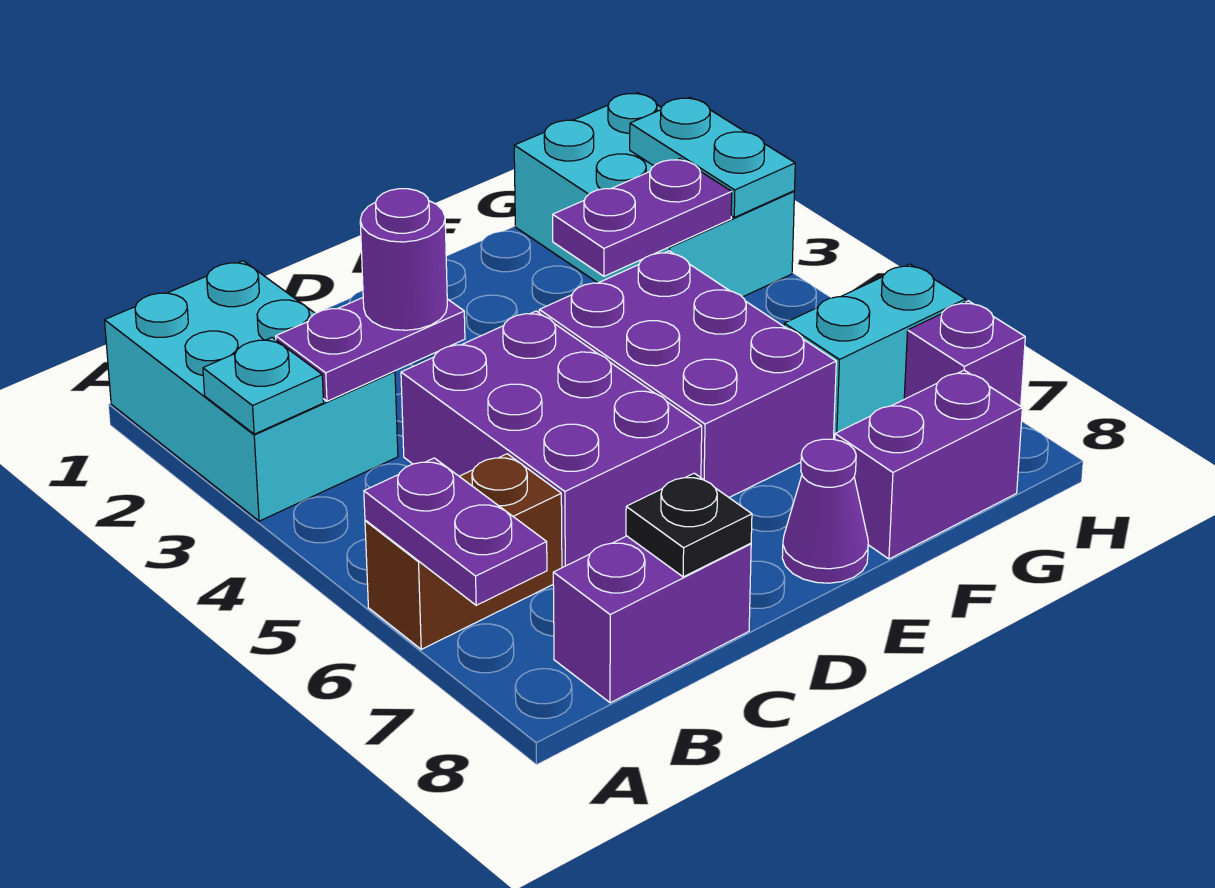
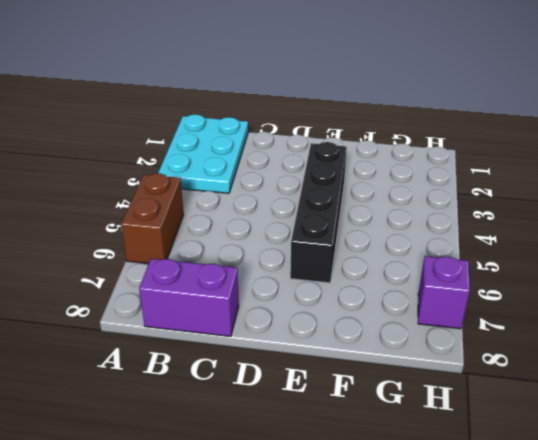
cyan plate A1:B3 level 1 -> cyan brick A1:B3 level 1
brown brick A5:A6 level 1 -> brown brick A6:B6 level 1
black brick E3:E6 level 1 -> purple brick E4:F6 level 1
none -> purple brick C4:D6 level 1
none -> purple cone E8 level 1
none -> purple brick F8:G8 level 1

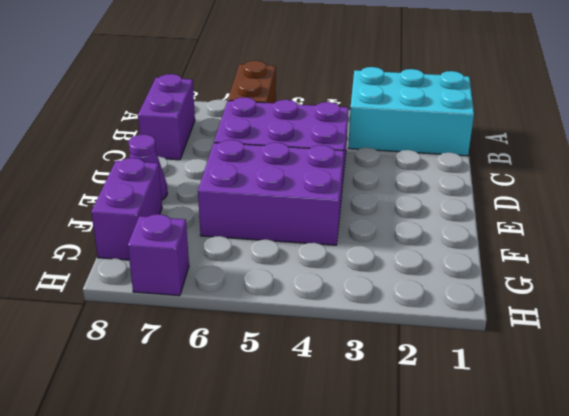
none -> cyan brick G1:H3 level 1
none -> cyan brick G6:H6 level 1
none -> cyan plate A3 level 2

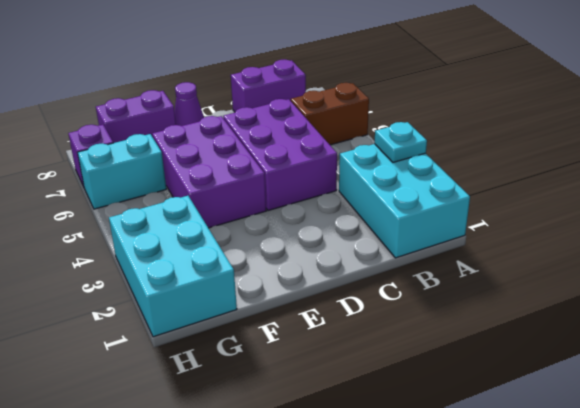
none -> purple plate A6:A7 level 2
none -> purple plate B3:C3 level 2
none -> black plate C8 level 2

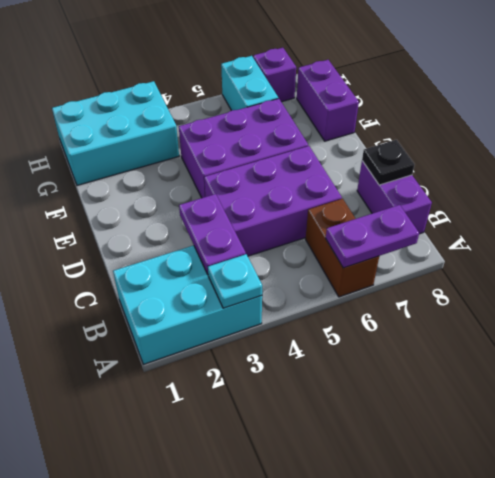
none -> purple cone E8 level 1
none -> purple plate F3:G3 level 2
none -> cyan plate H2:H3 level 2

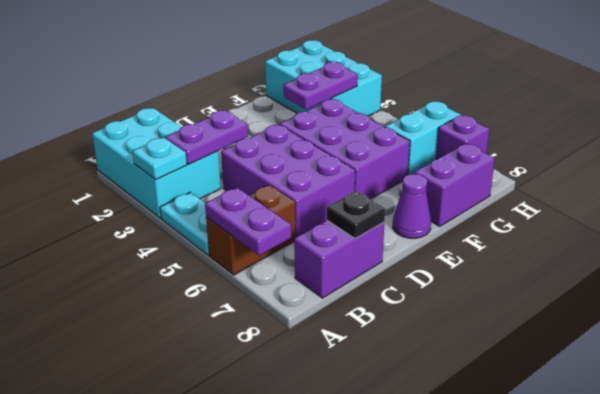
cyan plate A4:A5 level 1 -> cyan plate H2:H3 level 2
none -> purple round brick C3 level 3

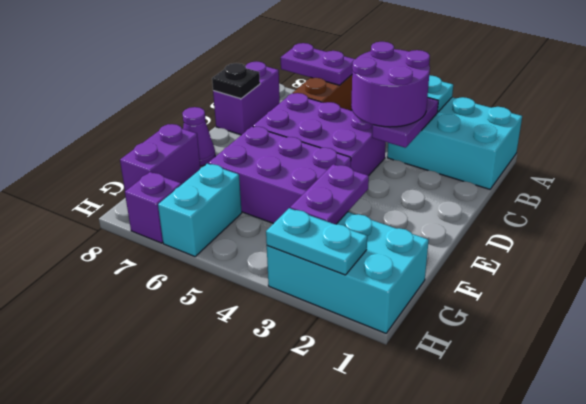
purple round brick B3:C4 level 3 -> purple round brick C3 level 3

